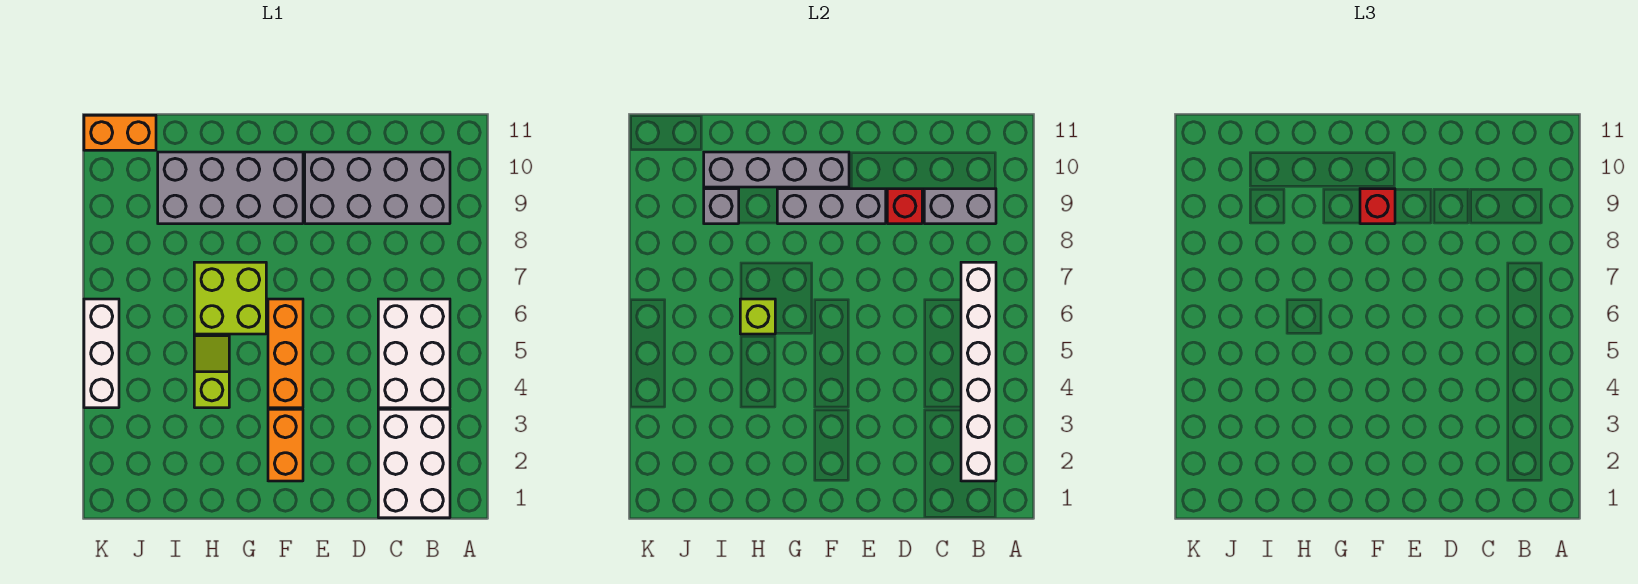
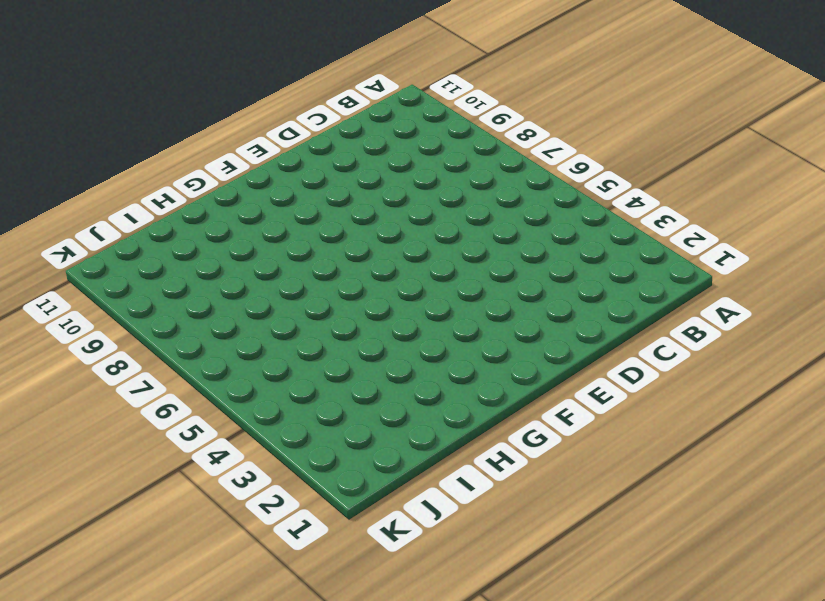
none -> white brick B1:C3 level 1
none -> white brick B4:C6 level 1
none -> grey brick B9:E10 level 1

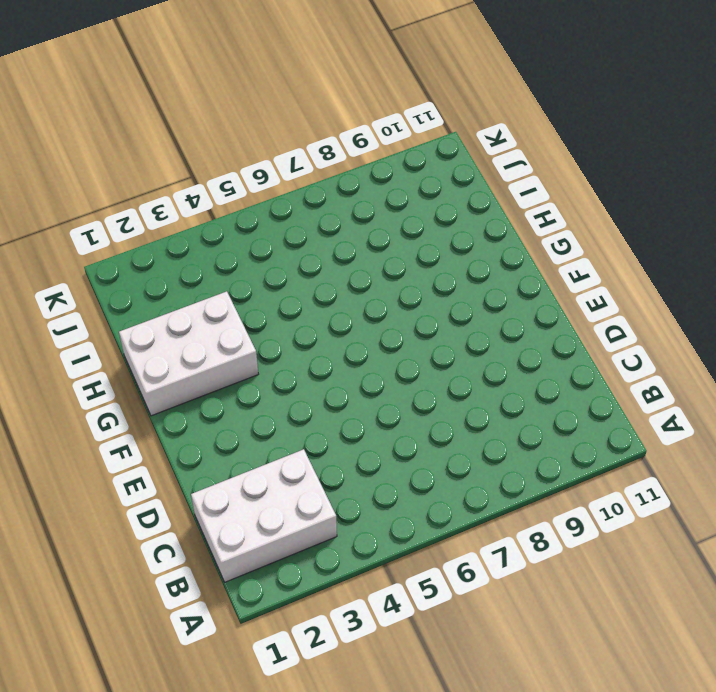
white brick G1:H3 level 1 -> white brick B4:C6 level 1
none -> grey brick B9:E10 level 1
none -> orange brick F2:F3 level 1
none -> orange brick F4:F6 level 1

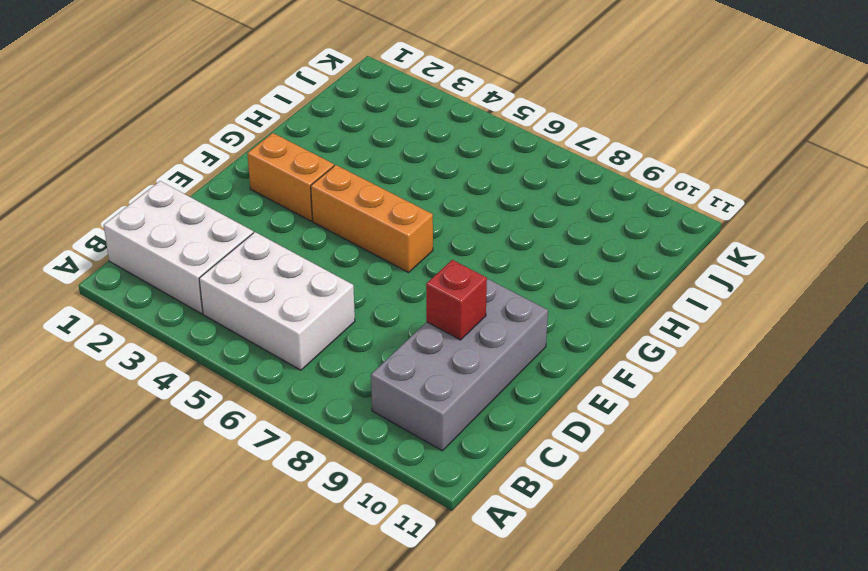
none -> grey brick F9:I10 level 1
none -> lime brick G6:H7 level 1
none -> lime slope H4:H5 level 1 top 4

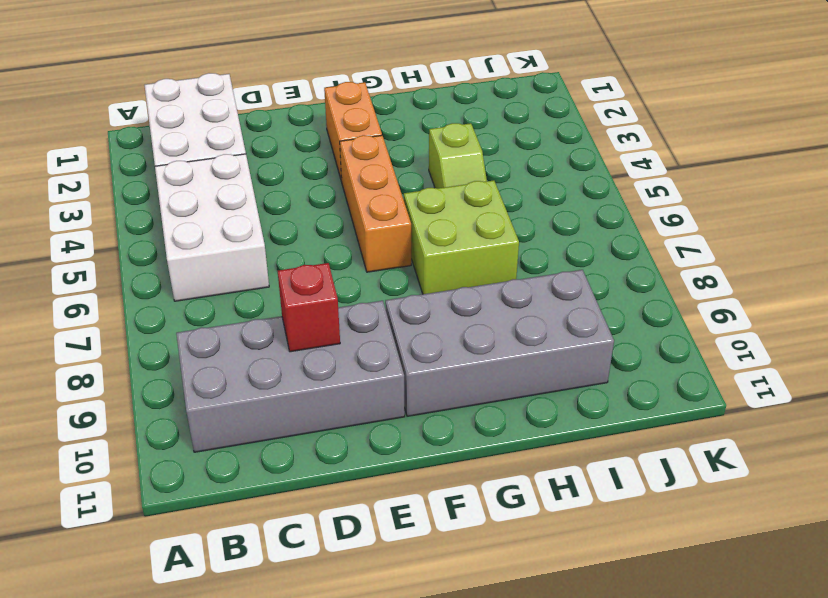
none -> orange brick J11:K11 level 1
none -> white brick K4:K6 level 1
none -> white brick B2:B7 level 2

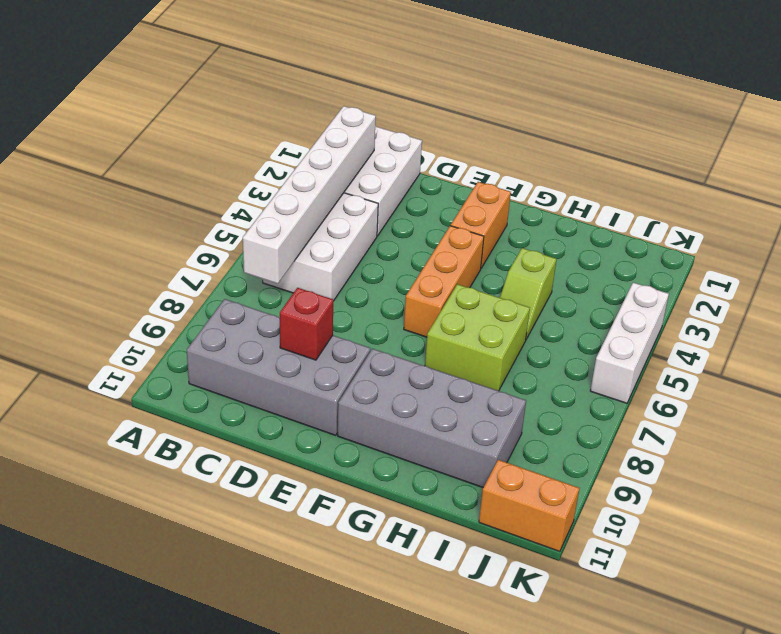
none -> grey brick B9:C9 level 2
none -> grey brick E9:G9 level 2
none -> grey brick F10:I10 level 2

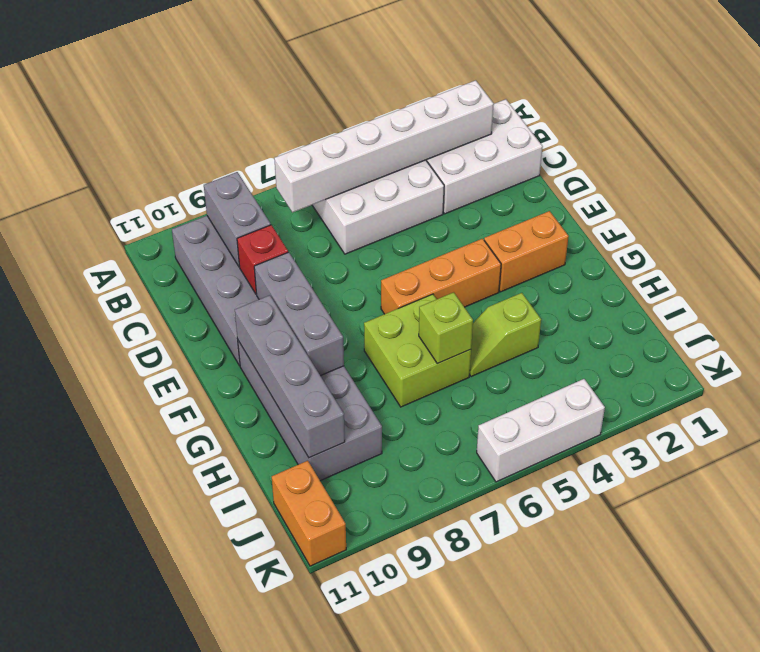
none -> grey brick I9 level 2
none -> red brick F9 level 3

